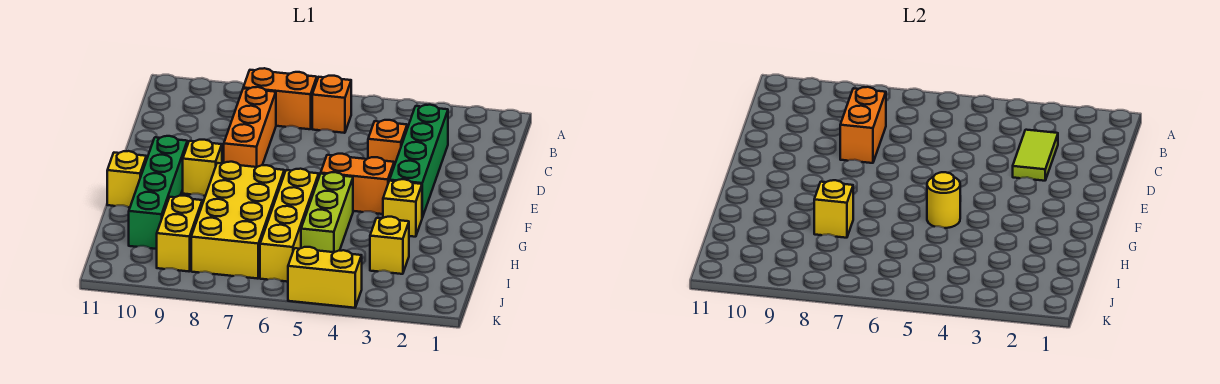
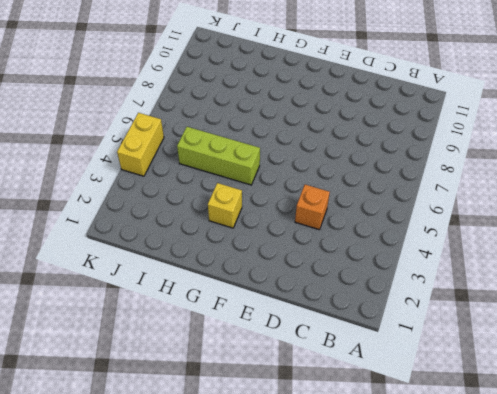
none -> orange brick B6 level 1
none -> orange brick B7:B8 level 1
none -> green brick C3:F3 level 1

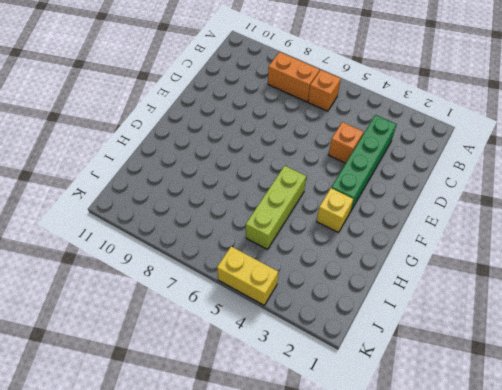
none -> orange brick C8:E8 level 1
none -> orange brick F4:F5 level 1
none -> yellow brick F9 level 1

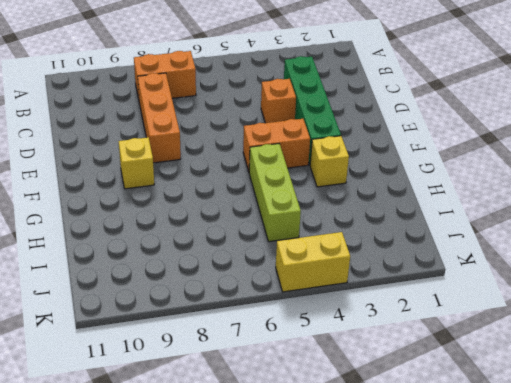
none -> orange brick B6 level 1
none -> green brick F10:I10 level 1
none -> yellow brick G6:J6 level 1

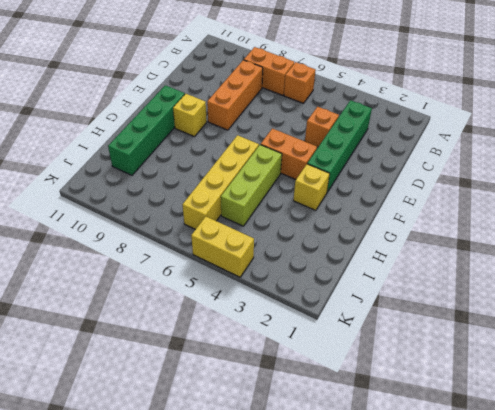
none -> yellow brick G7:J8 level 1
none -> yellow brick G11 level 1
none -> yellow brick I3 level 1

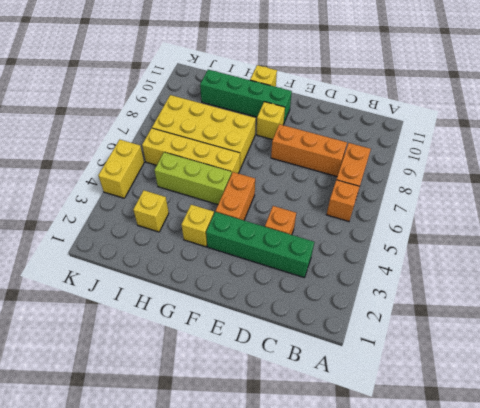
none -> yellow brick I9:J9 level 1
none -> lime tile C3:D3 level 2
none -> orange brick C8:D8 level 2

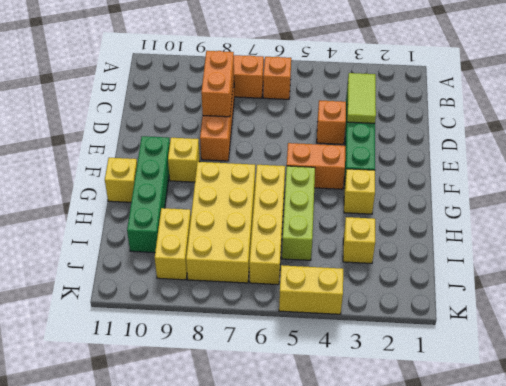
none -> yellow round brick G5 level 2
none -> yellow brick H8 level 2

